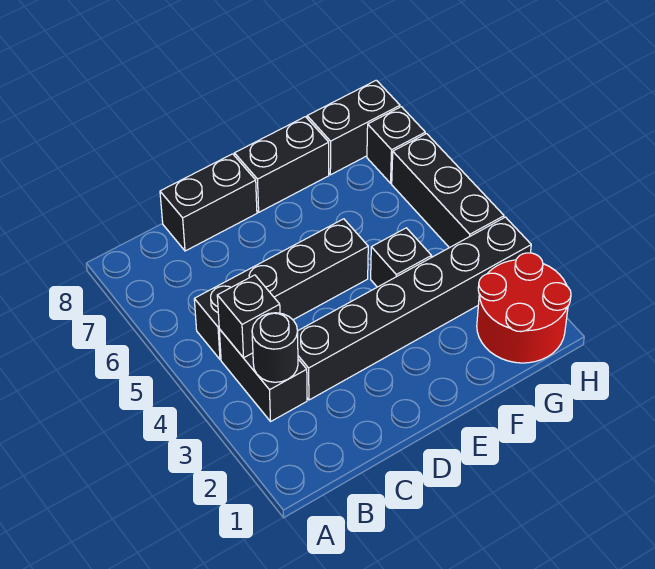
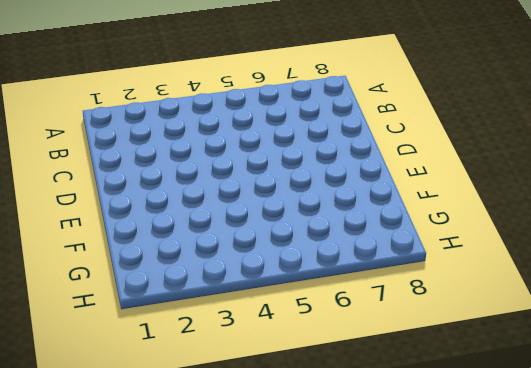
none -> black brick B3:B4 level 1
none -> black brick B5:E5 level 1
none -> black brick C3:H3 level 1

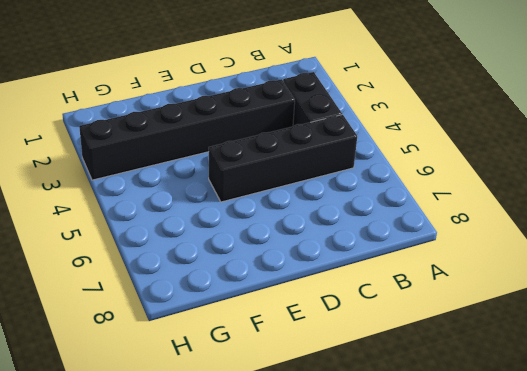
none -> black brick C8:D8 level 1
none -> black brick E8:F8 level 1
none -> black brick F4 level 1

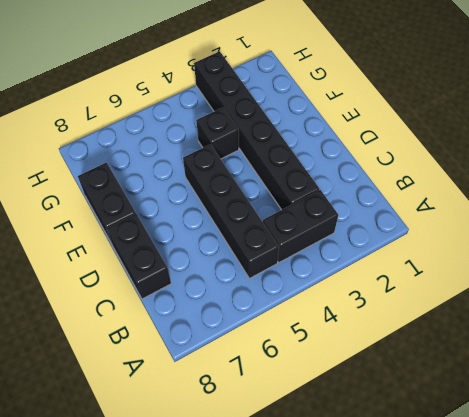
none -> red round brick G1:H2 level 1
none -> black brick G8:H8 level 1
none -> black brick H4:H6 level 1

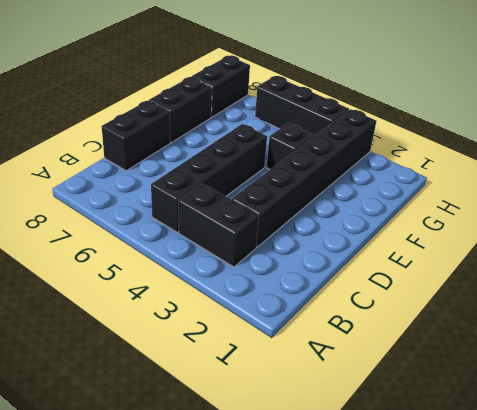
none -> red round brick G1:H2 level 1
none -> black brick H7 level 1
none -> black round brick B3 level 2

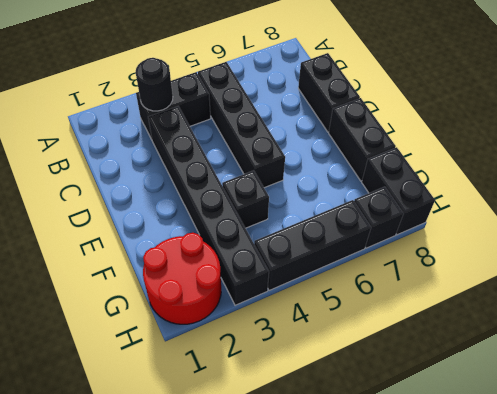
none -> black brick B4 level 2

